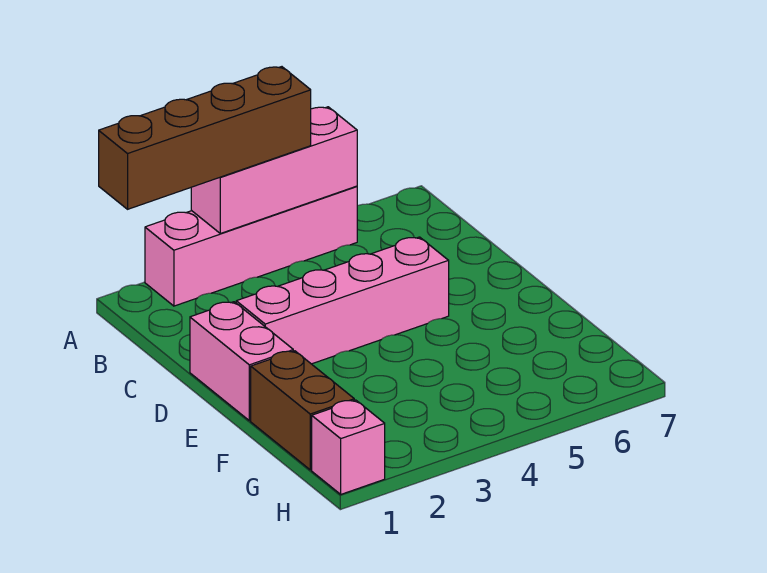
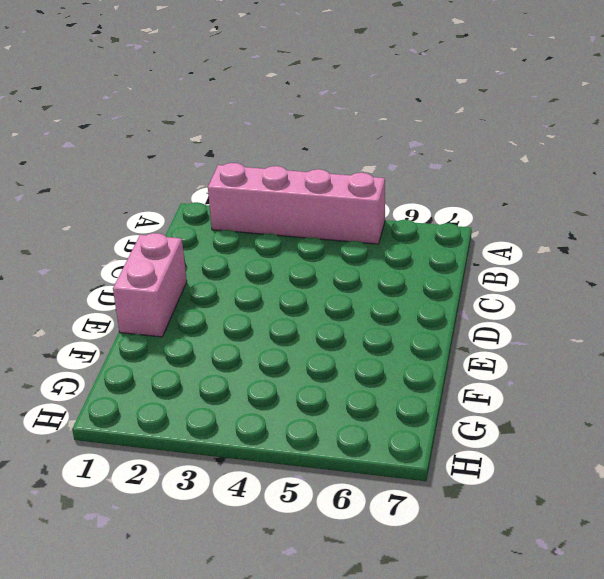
none -> pink brick D2:D5 level 1
none -> brown brick F1:G1 level 1

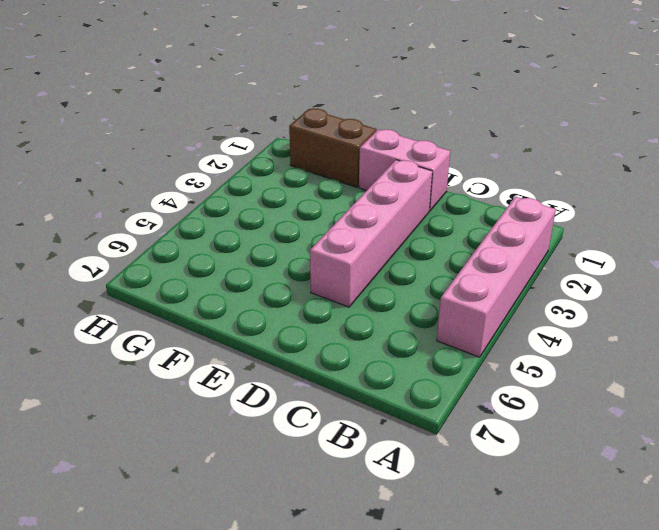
none -> pink brick H1 level 1
none -> pink brick A3:A5 level 2

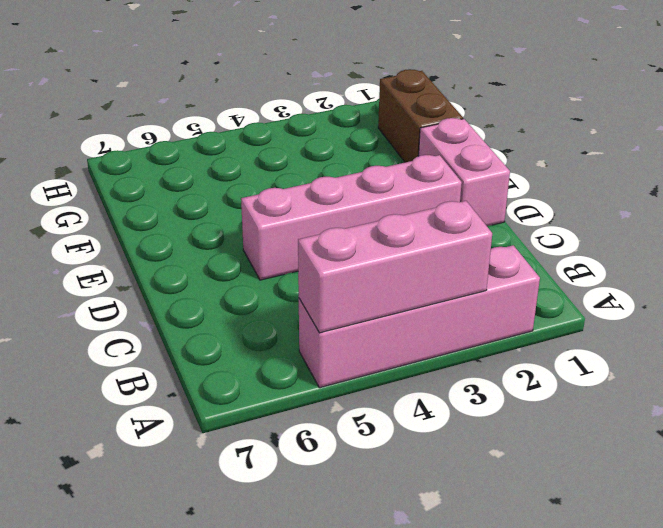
none -> pink brick H1 level 1
none -> brown brick A1:A4 level 3

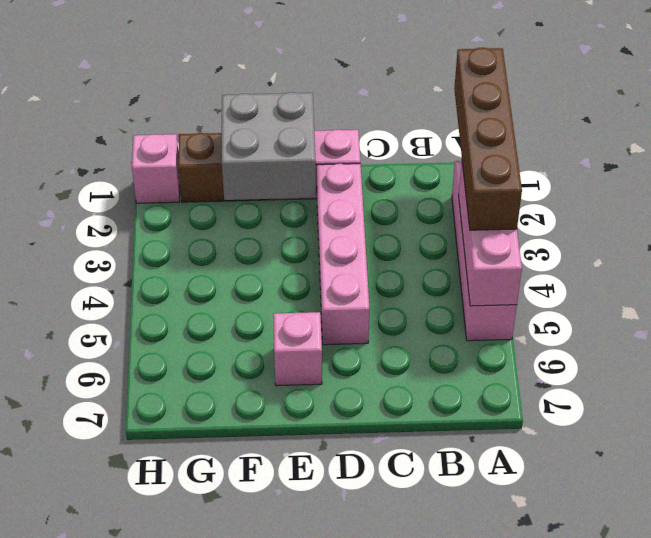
grey brick E1:F2 level 2 -> none
pink brick E6 level 1 -> none

